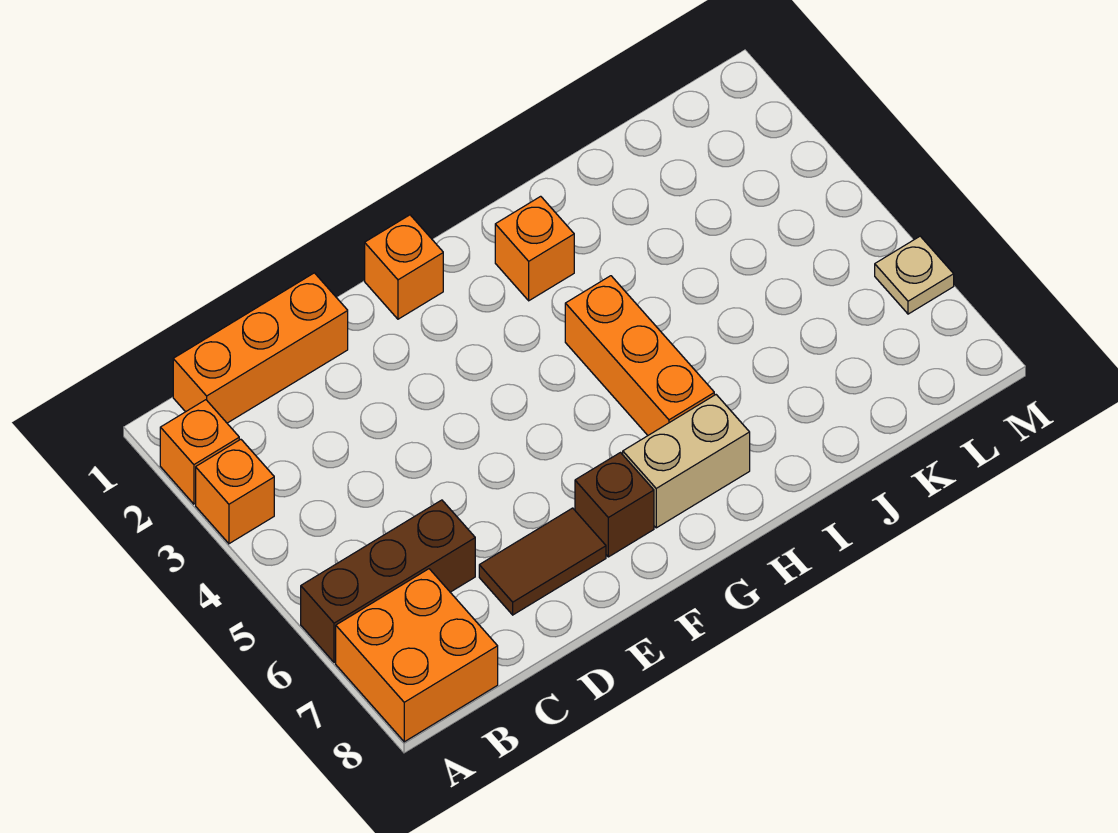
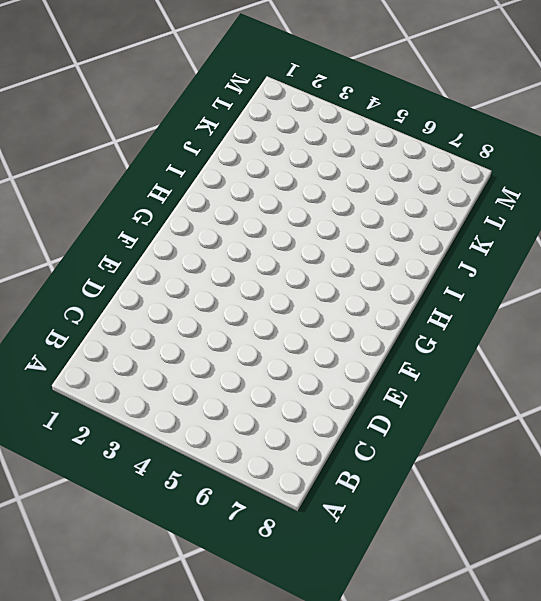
none -> orange brick A2 level 1
none -> orange brick A3 level 1
none -> brown brick A6:C6 level 1

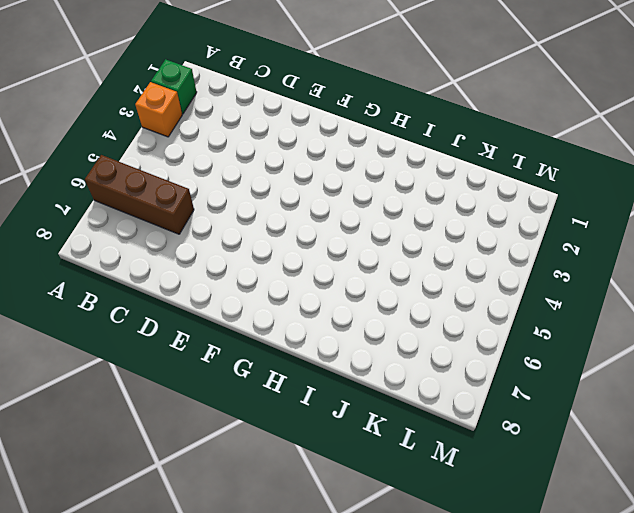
green brick A2 level 1 -> orange brick A2 level 1
none -> orange brick A7:B8 level 1
none -> orange brick B1:D1 level 1
none -> brown tile D7:E7 level 1

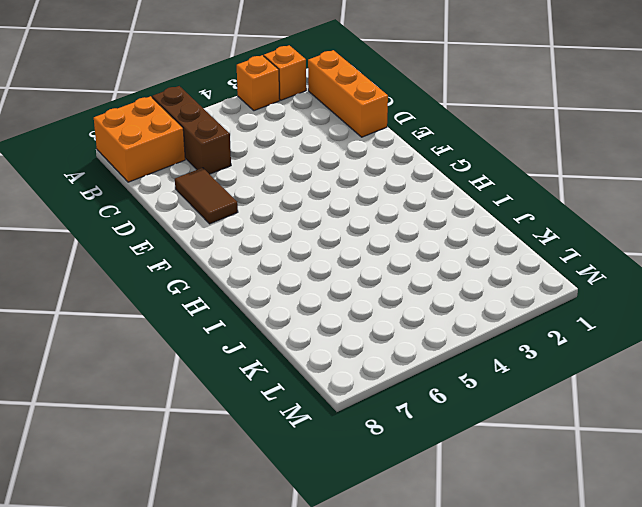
none -> orange brick F1 level 1
none -> brown brick F7 level 1
none -> tan brick G7:H7 level 1

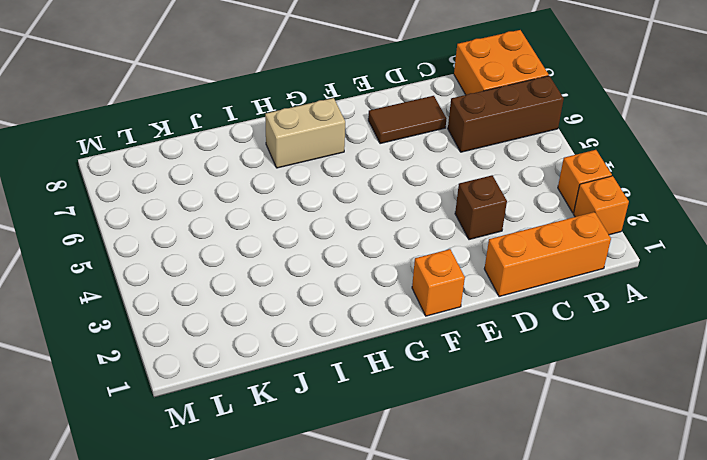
brown brick D3 level 1 -> brown brick F7 level 1
none -> orange brick H2 level 1
none -> orange brick H4:H6 level 1
none -> tan plate M6 level 1

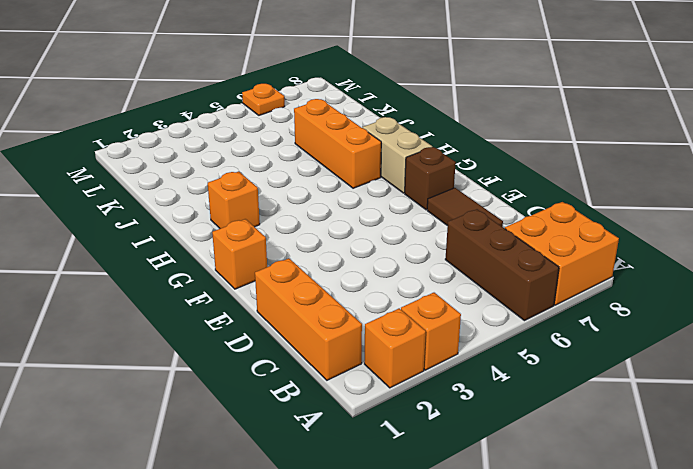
orange brick H6:J6 level 1 -> orange brick H4:H6 level 1
orange plate M6 level 1 -> tan plate M6 level 1

